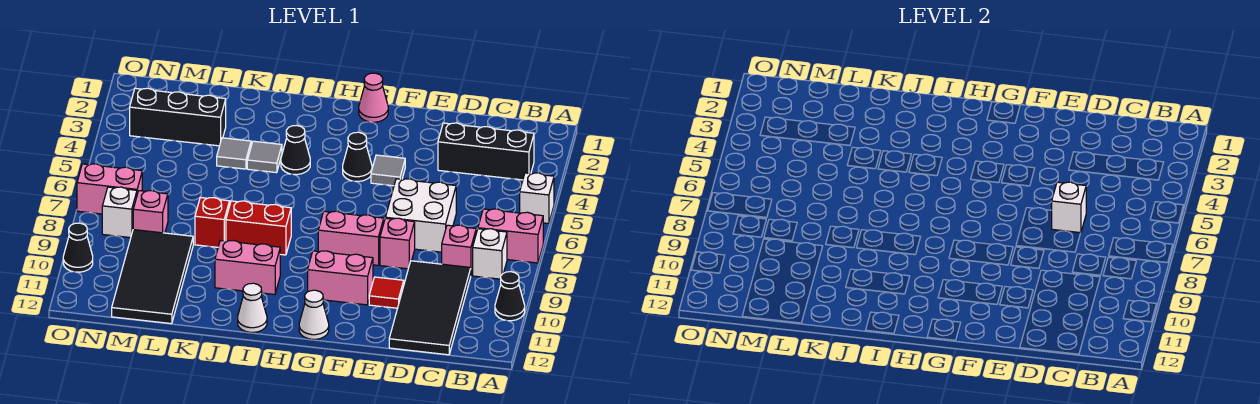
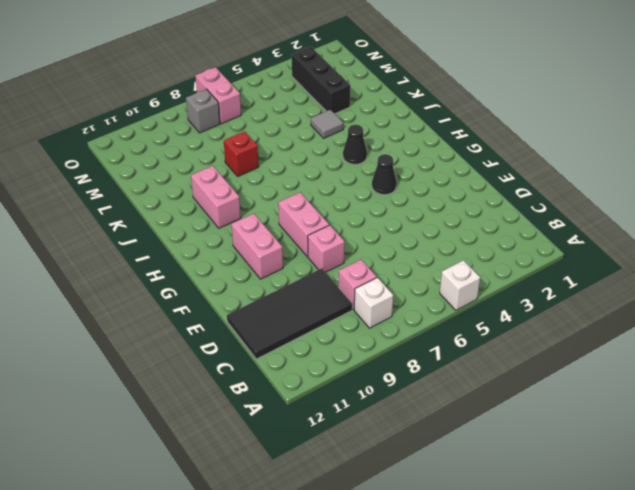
grey brick N8 level 1 -> white brick N8 level 1
none -> pink brick A7:B7 level 1
none -> black cone A10 level 1
none -> black brick B3:D3 level 1
none -> white brick D6:E7 level 1

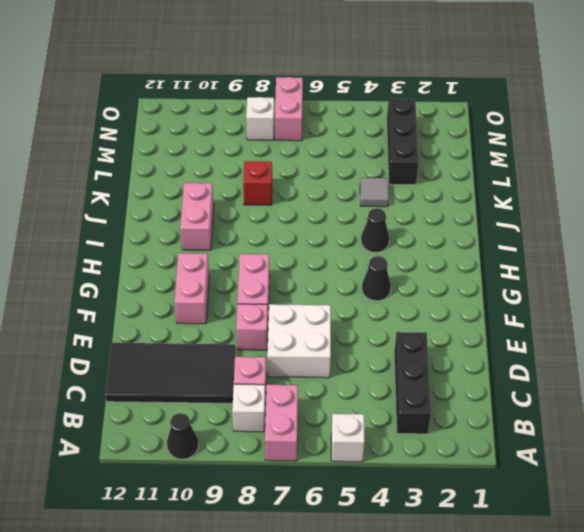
none -> red tile E10 level 1
none -> grey tile F4 level 1
none -> pink cone G1 level 1
none -> white cone G12 level 1

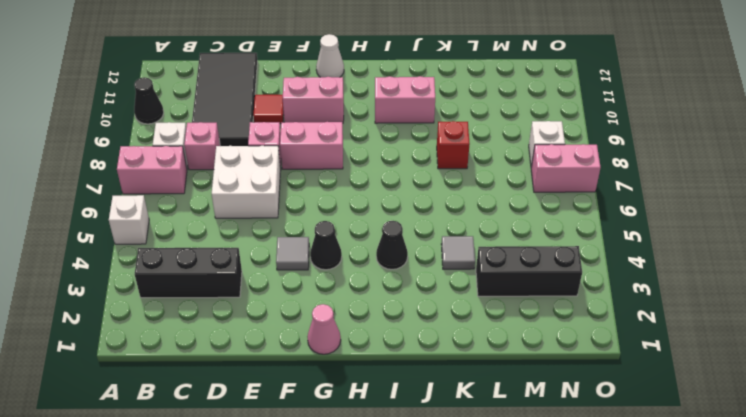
none -> red brick I8:J8 level 1
none -> white cone I12 level 1
none -> grey tile J4 level 1
none -> black tile L9:M12 level 1

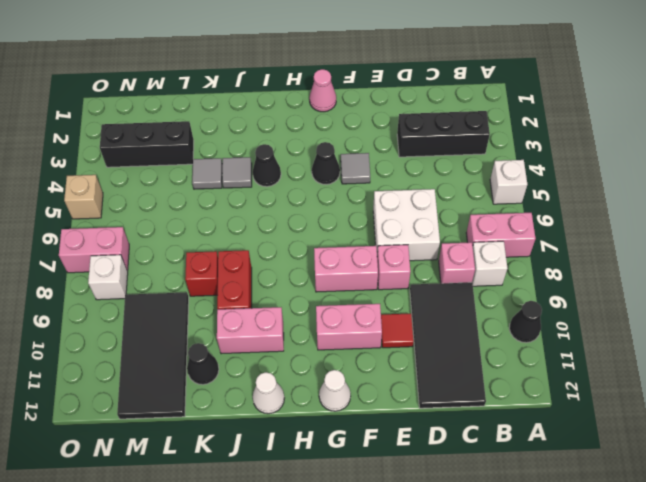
red brick J8:J9 level 1 -> red brick I8:J8 level 1
black cone K11 level 1 -> black cone O10 level 1
tan brick O5 level 1 -> none
none -> pink brick M8 level 1
none -> white brick D6 level 2

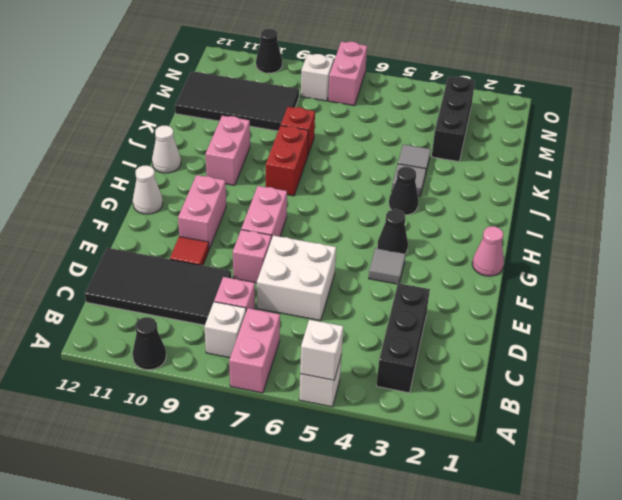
white brick A5 level 2 -> white brick D6 level 2
none -> pink brick M8 level 1

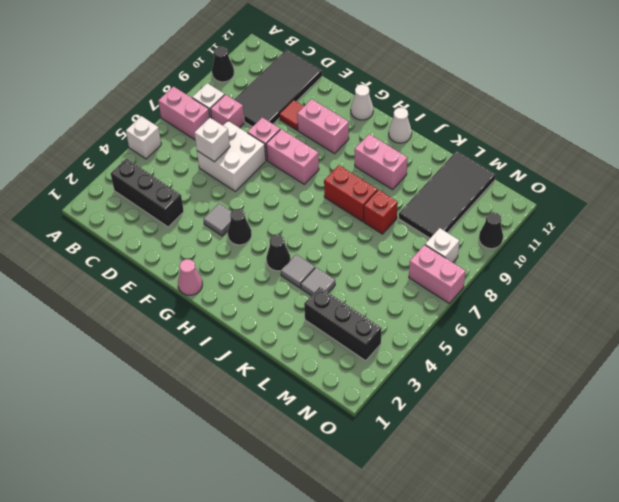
none -> pink brick M8 level 1

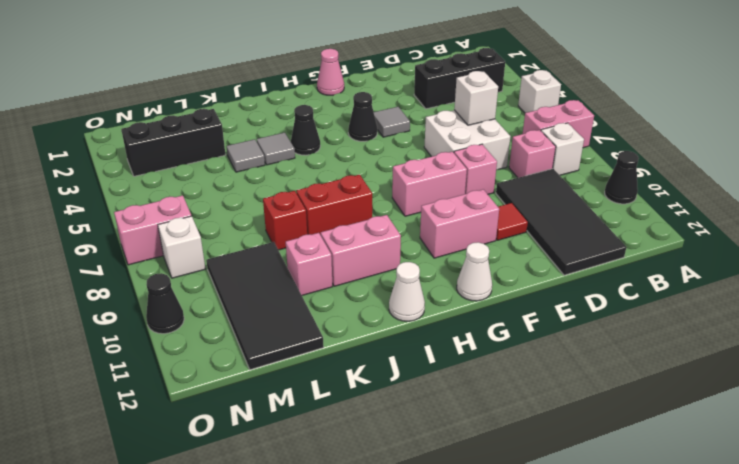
pink brick K10 level 1 -> pink brick M8 level 1

